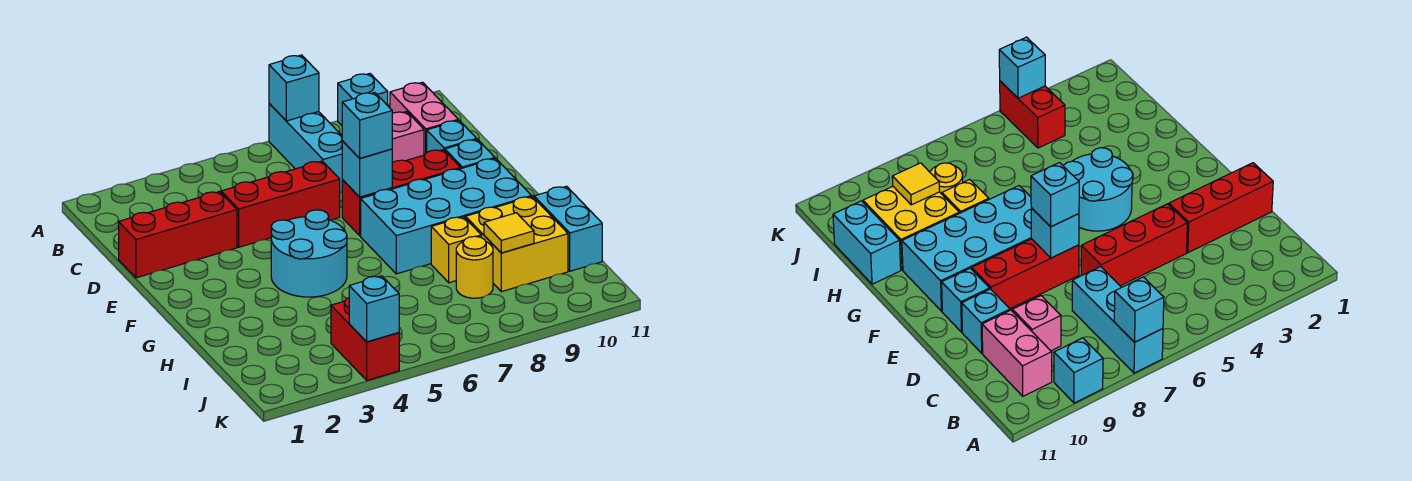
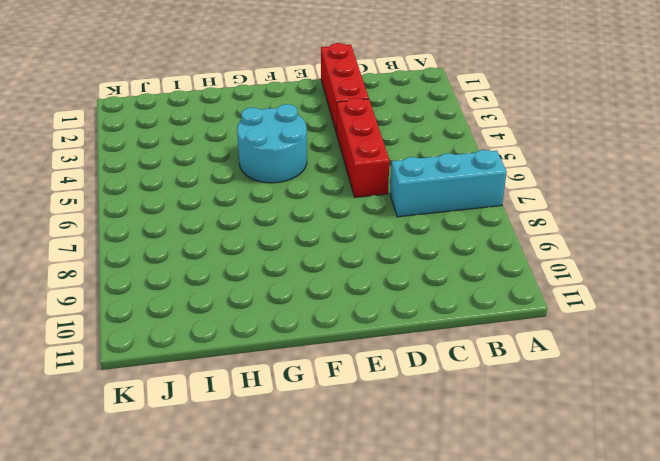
none -> cyan brick A9 level 1
none -> pink brick B10:C10 level 1
none -> pink brick C9 level 1

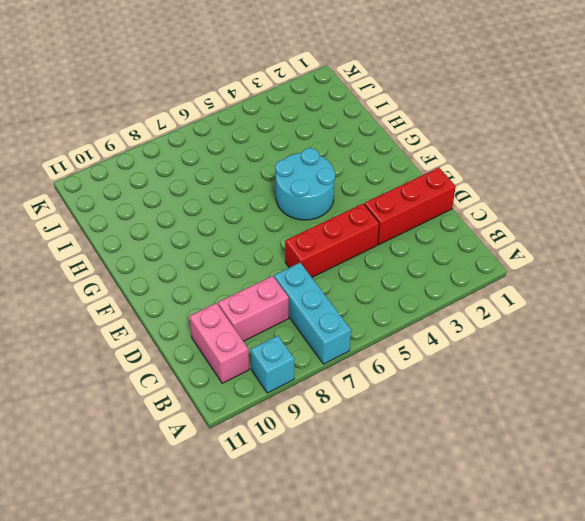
pink brick C8:C9 level 1 -> pink brick C9 level 1
none -> cyan brick D10 level 1
none -> red brick E7:E9 level 1
none -> cyan brick E10 level 1

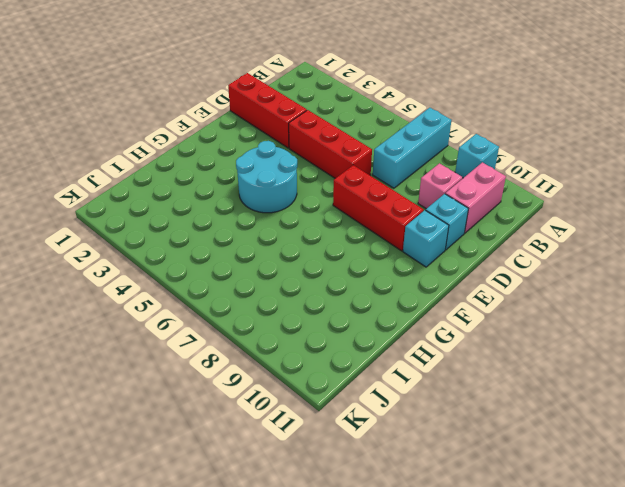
none -> cyan brick F7:G10 level 1
none -> yellow brick H8 level 1
none -> yellow brick H9:I10 level 1

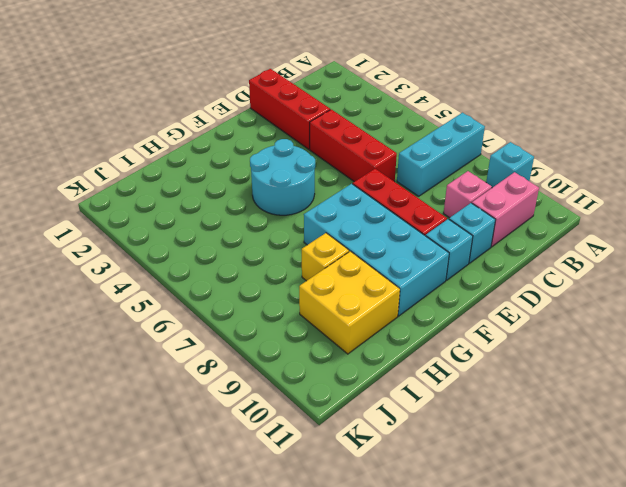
none -> cyan brick H11:I11 level 1
none -> yellow round brick I8 level 1
none -> red brick J4:K4 level 1

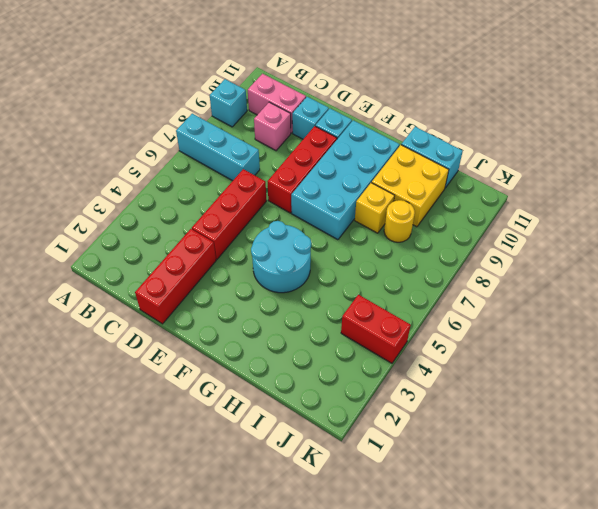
none -> cyan brick A7 level 2
none -> cyan brick E7 level 2
none -> yellow tile I9 level 2

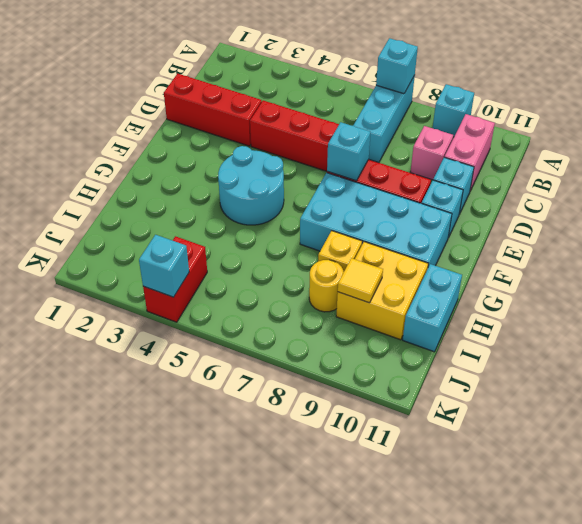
none -> cyan brick E7 level 3

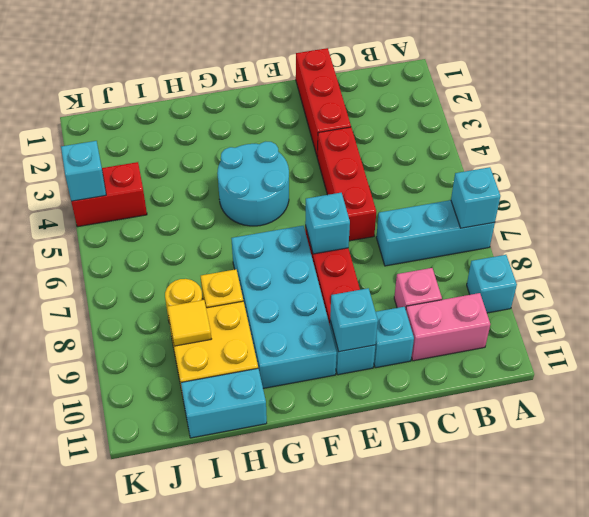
cyan brick E10 level 2 -> cyan brick E7 level 3

